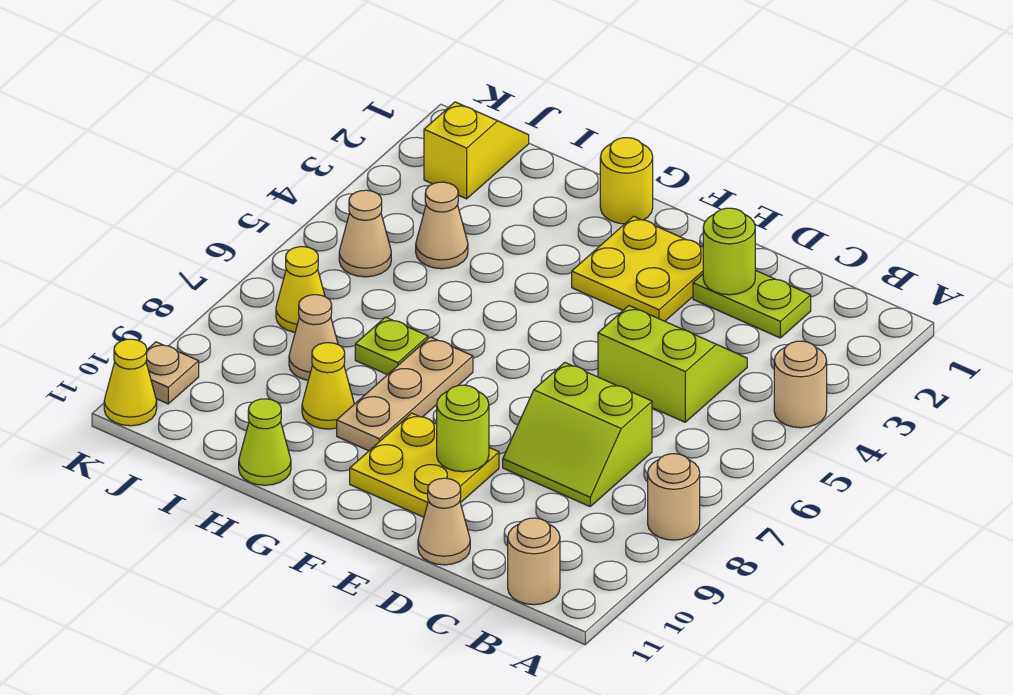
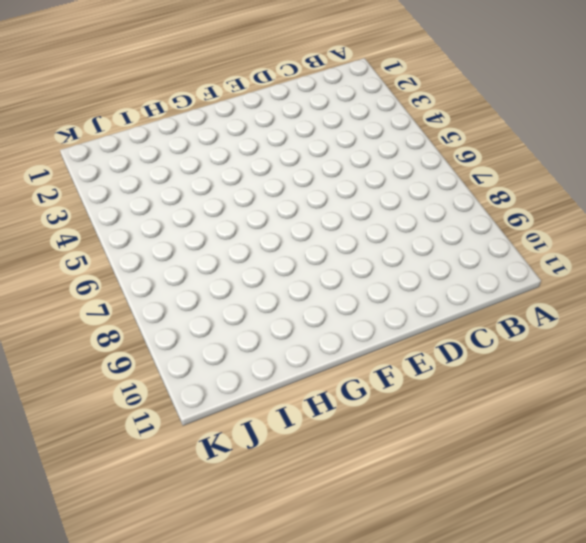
none -> tan round brick A4 level 1
none -> tan round brick A8 level 1
none -> tan round brick B11 level 1

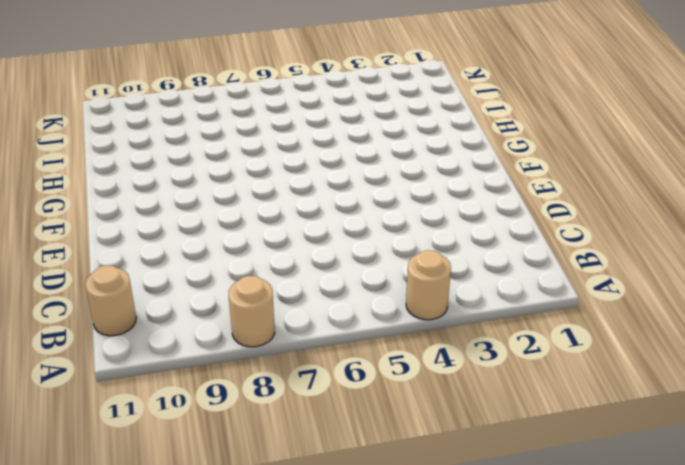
none -> lime plate C2:D2 level 1
none -> lime slope C4:D5 level 1 top 5
none -> lime slope C7:D8 level 1 top 7

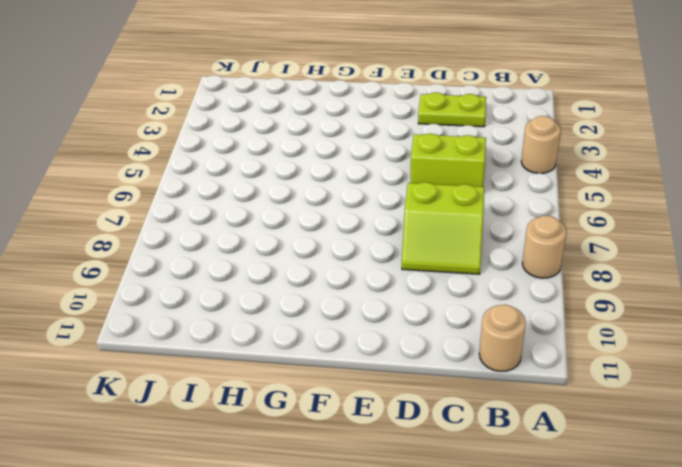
none -> tan cone D11 level 1
none -> yellow plate E2:F3 level 1
none -> yellow plate E9:F10 level 1

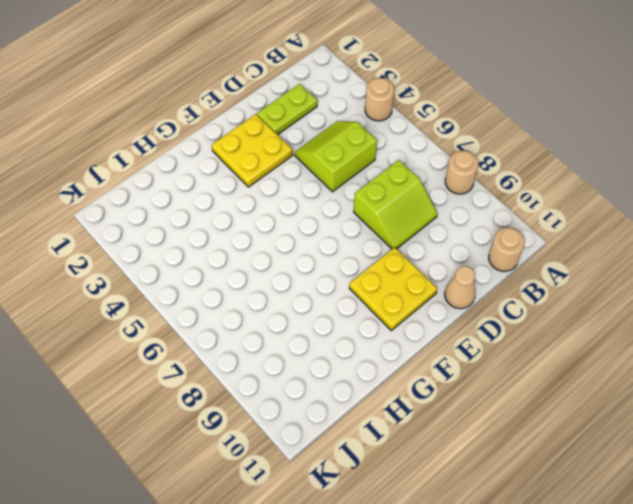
none -> yellow round brick G1 level 1
none -> tan plate G7:G9 level 1
none -> lime plate H7 level 1

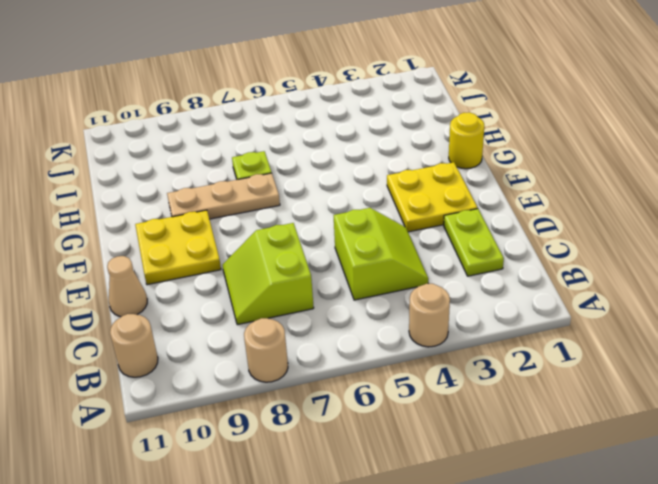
none -> yellow cone H9 level 1
none -> lime cone H11 level 1
none -> tan cone I4 level 1

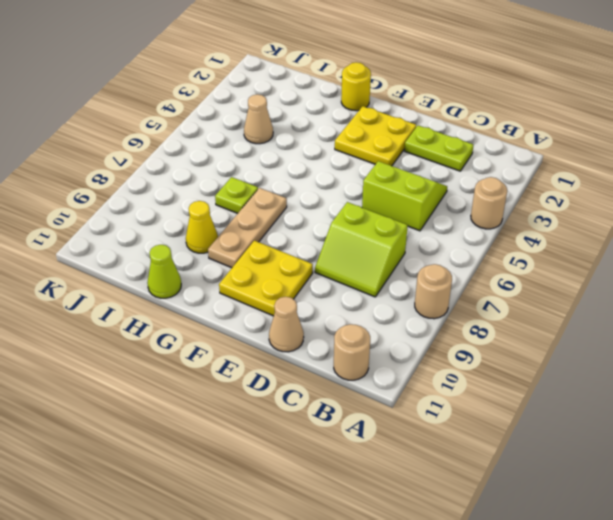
none -> tan cone I8 level 1
none -> yellow slope J1:J2 level 1 top 2
none -> tan cone J5 level 1

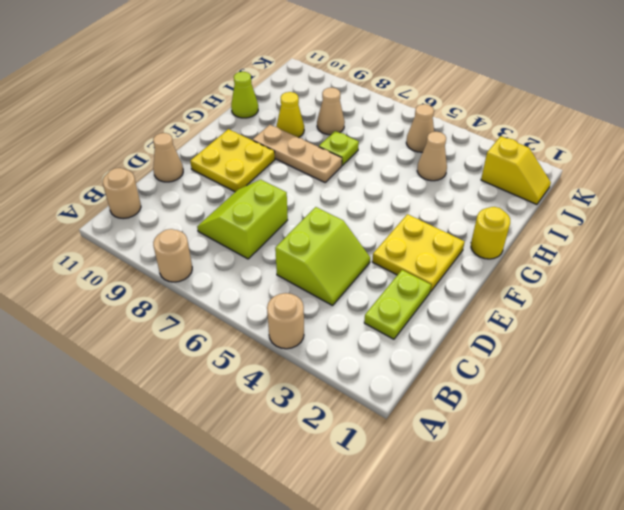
none -> yellow cone J7 level 1
none -> tan plate K10 level 1
none -> yellow cone K11 level 1

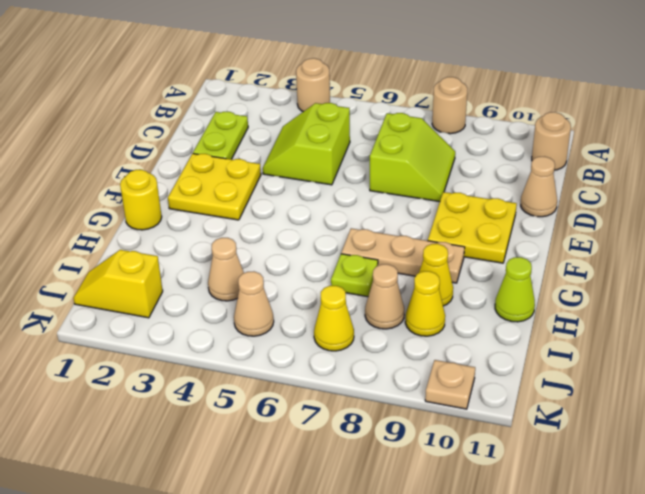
yellow cone I9 level 1 -> yellow cone K11 level 1
none -> lime round brick D2 level 2
none -> lime round brick E9 level 2

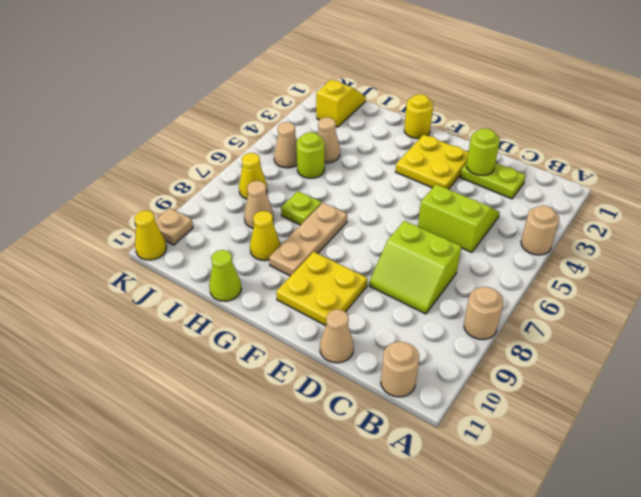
lime round brick I5 level 1 -> lime round brick E9 level 2

